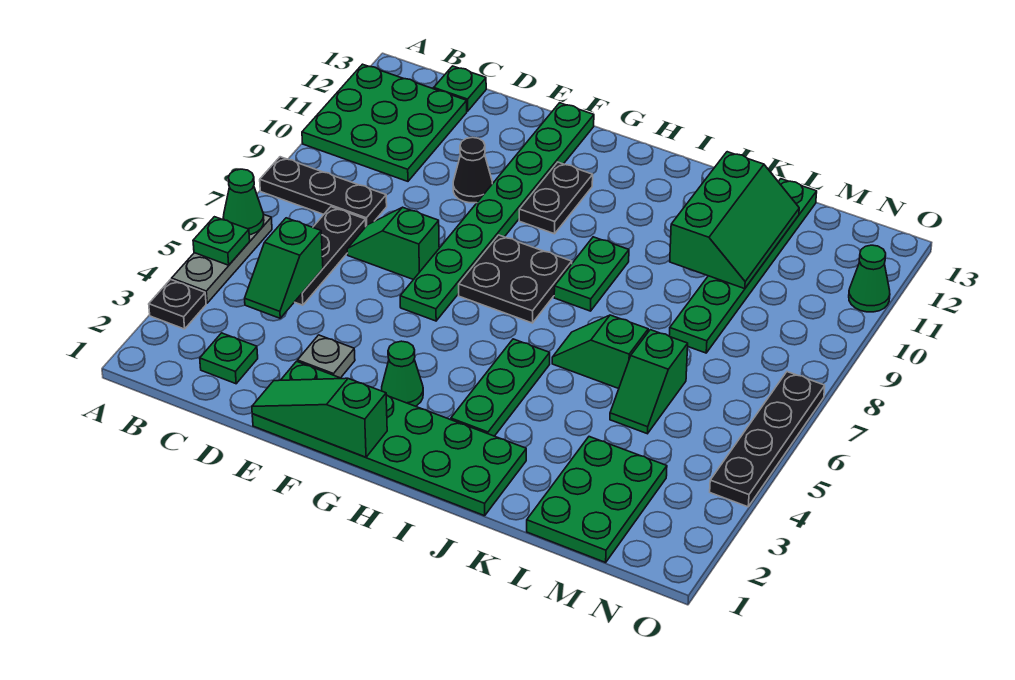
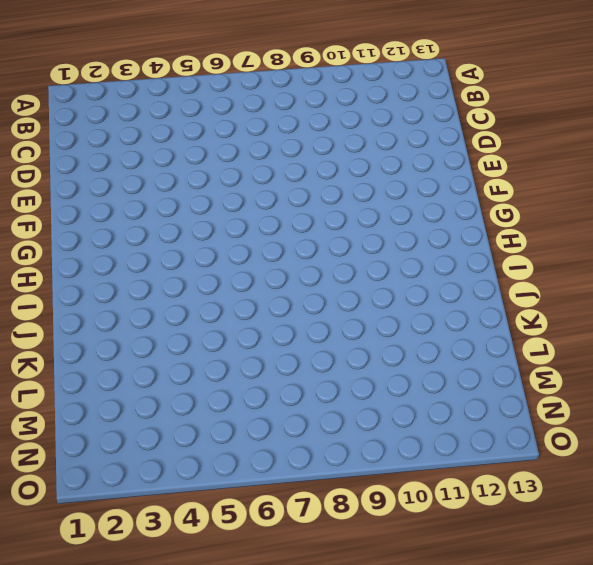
none -> black plate A3 level 1
none -> grey plate A4:A6 level 1
none -> black plate A8:C8 level 1

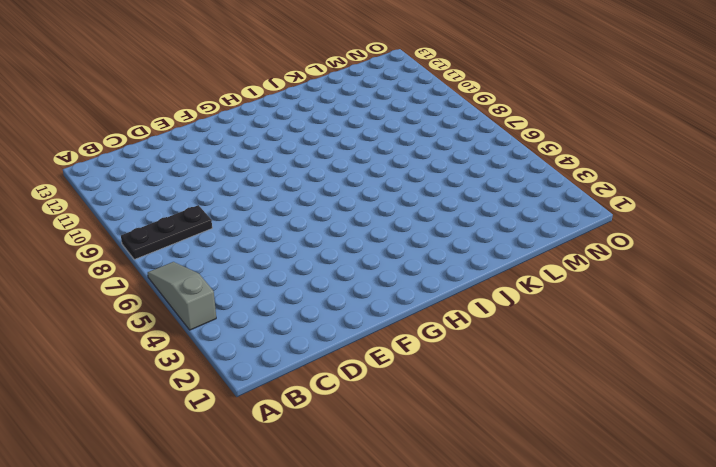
grey slope A4:A6 level 1 top 4 -> grey plate A4:A6 level 1
none -> black plate A3 level 1
none -> green plate A10:C12 level 1
none -> green plate C2 level 1

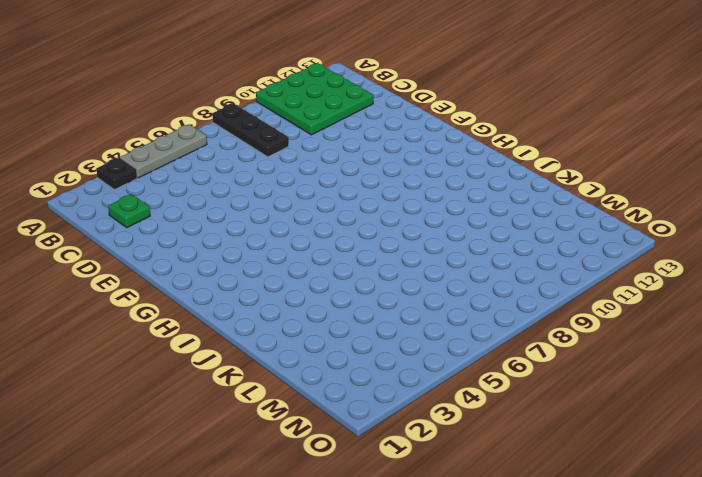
none -> black plate C5:C7 level 1
none -> green plate C13 level 1
none -> green slope D7:E7 level 1 top E

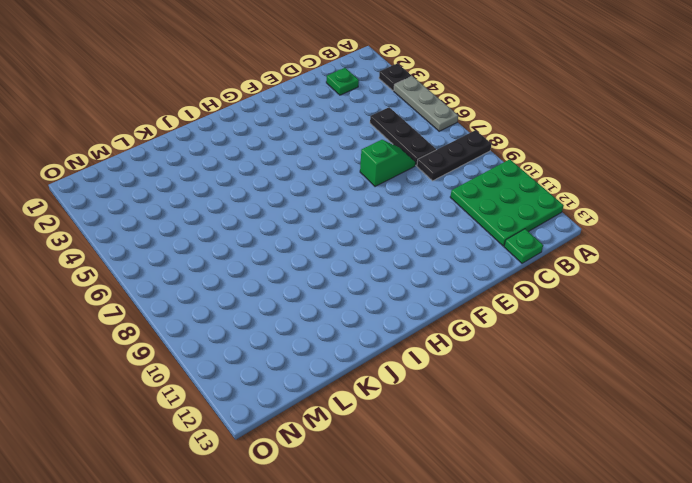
none -> green plate E1:J2 level 1
none -> grey plate E3 level 1
none -> black cone E10 level 1

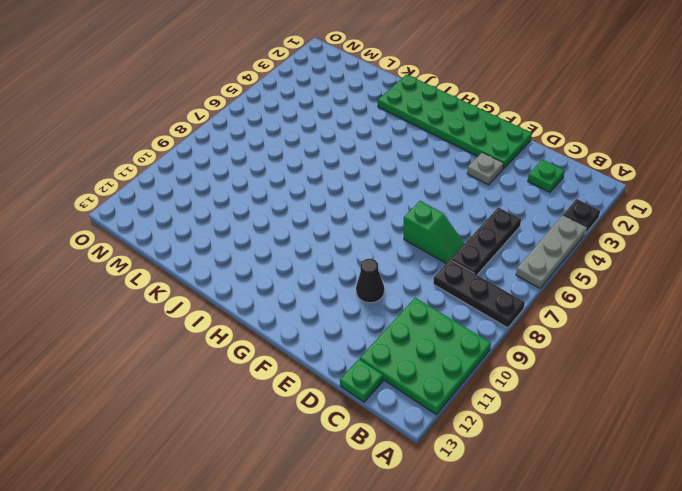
none -> green plate F6:F13 level 1
none -> green cone G3 level 1
none -> black plate G7:H8 level 1

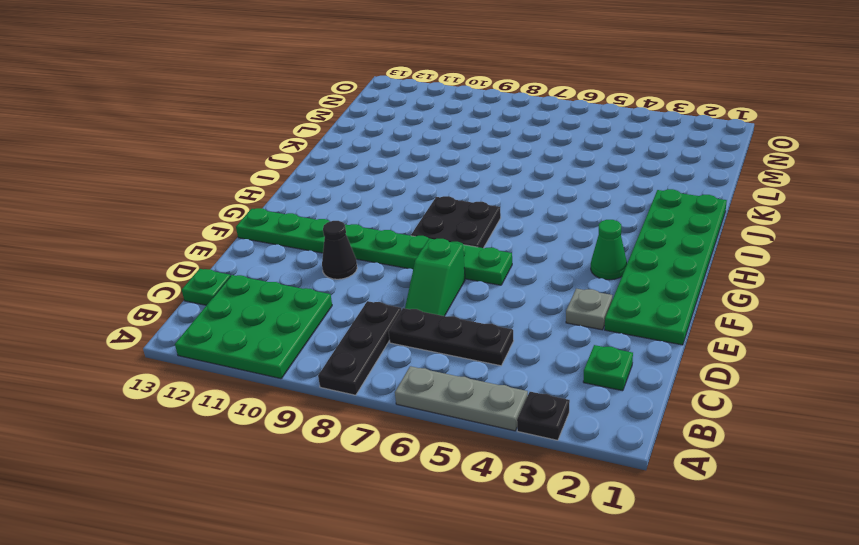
none -> black plate G10:G11 level 1
none -> green plate I3:I5 level 1
none -> green plate I8:I9 level 1

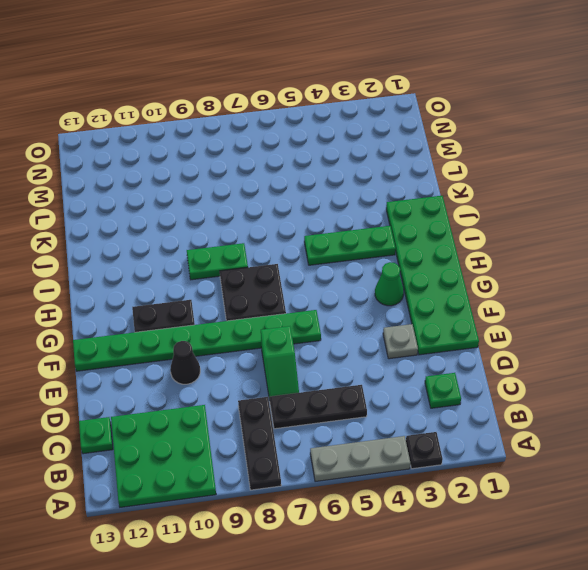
none -> green slope J6:K6 level 1 top K
none -> green plate L1:M3 level 1
none -> green slope L5:L6 level 1 top 6

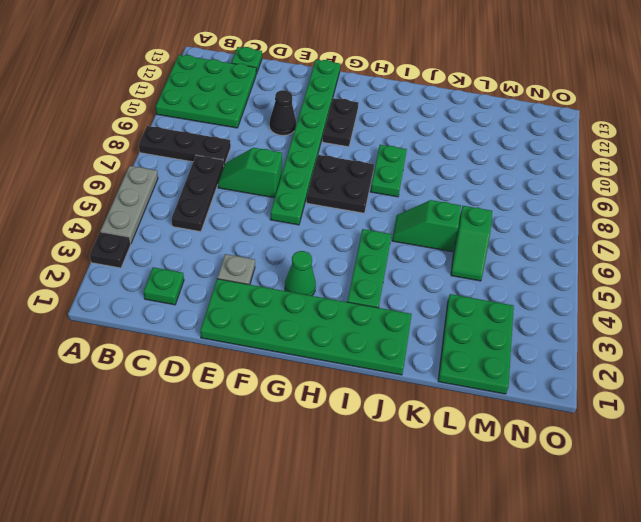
none -> green plate L8:L13 level 1
none -> black plate O4:O7 level 1
none -> green cone O11 level 1

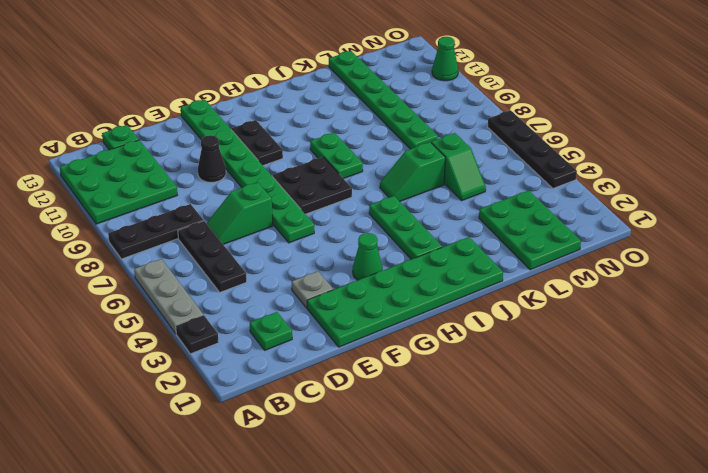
none -> green plate A5 level 2
none -> green cone A6 level 2
none -> green slope C4:C5 level 2 top 5

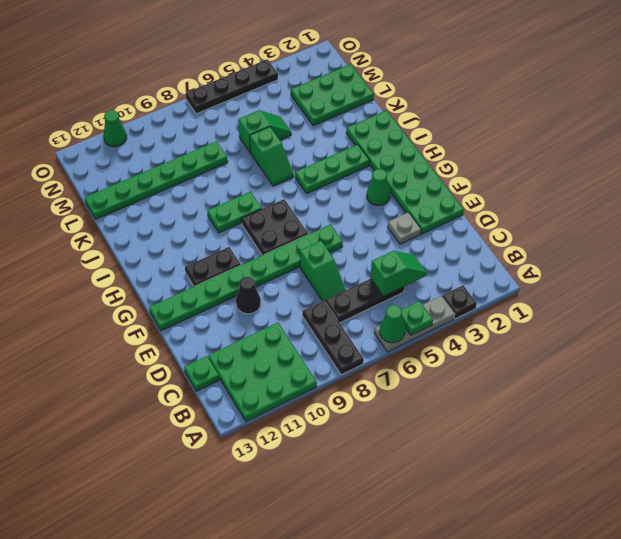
none -> green plate C2 level 1
none -> green slope E1:G1 level 2 top G
none -> green slope K10:L12 level 2 top K

